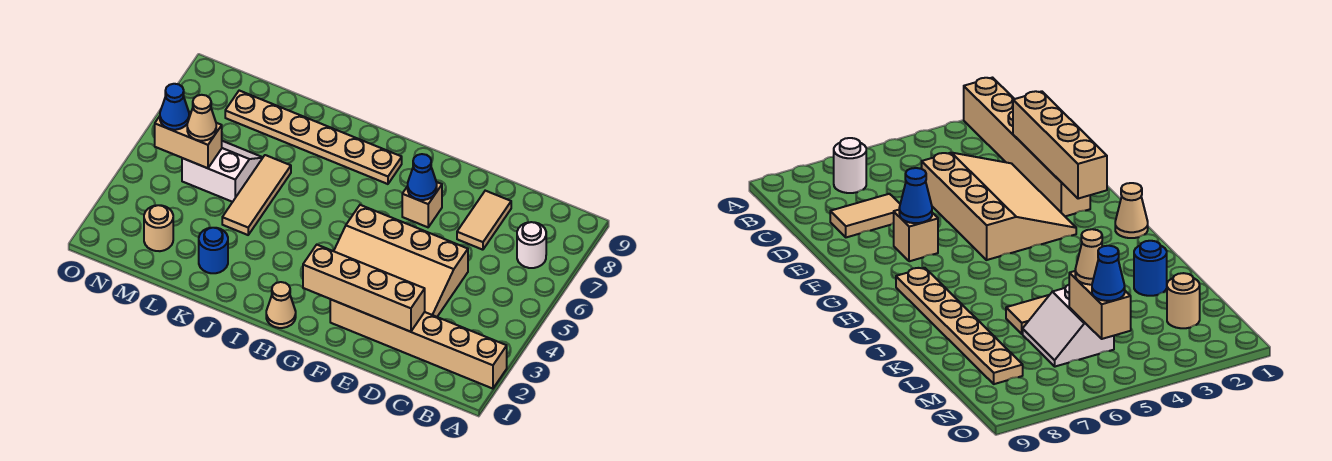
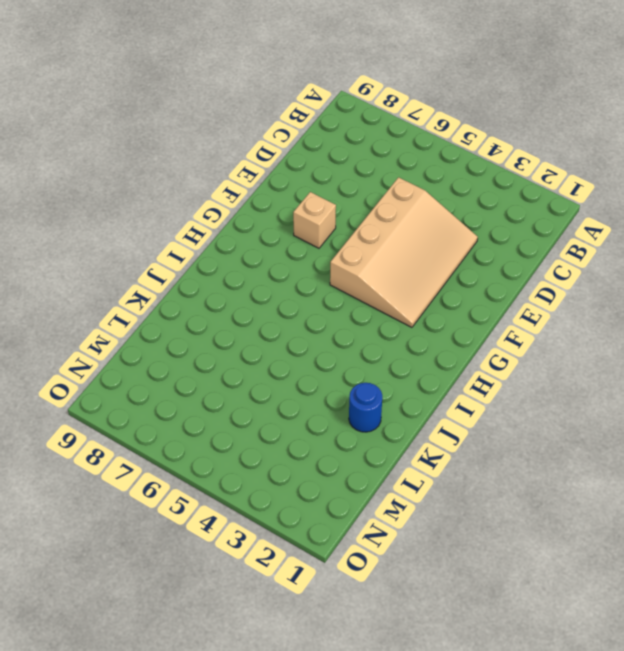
none -> tan brick A2:F2 level 1
none -> white round brick B7 level 1
none -> tan tile D7:D8 level 1

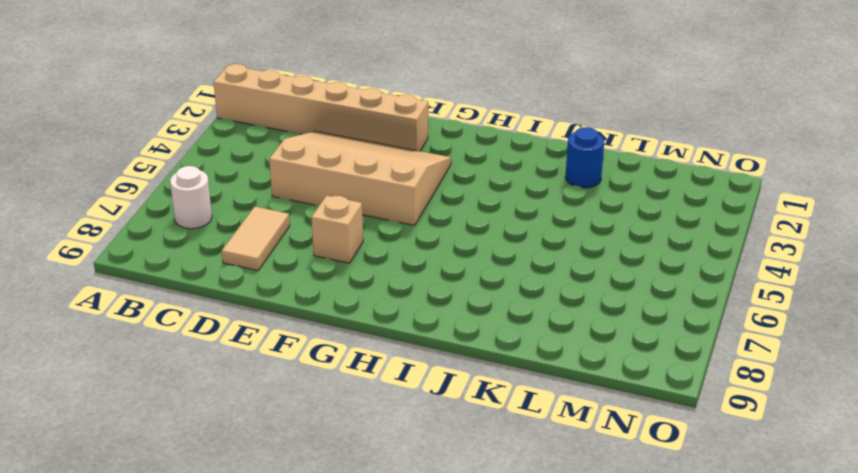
none -> tan cone H1 level 1
none -> tan plate H8:M8 level 1
none -> tan tile K4:K6 level 1

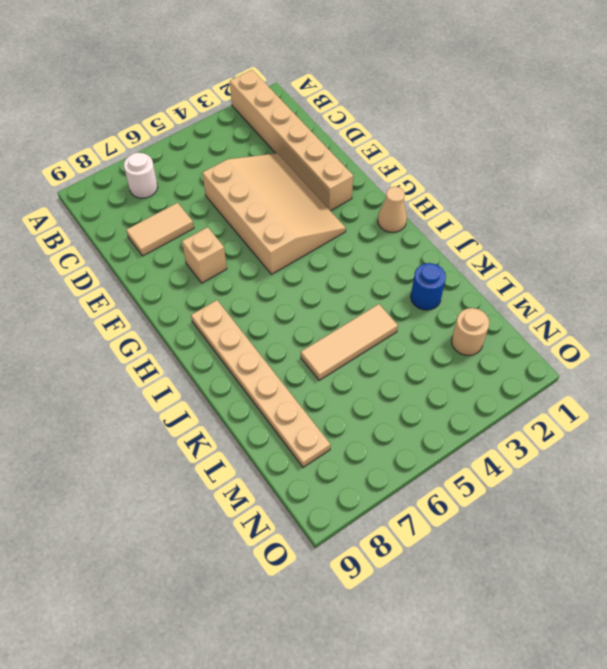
none -> white slope L5:M6 level 1 top 5
none -> tan brick D2:G2 level 2
none -> blue cone F7 level 2

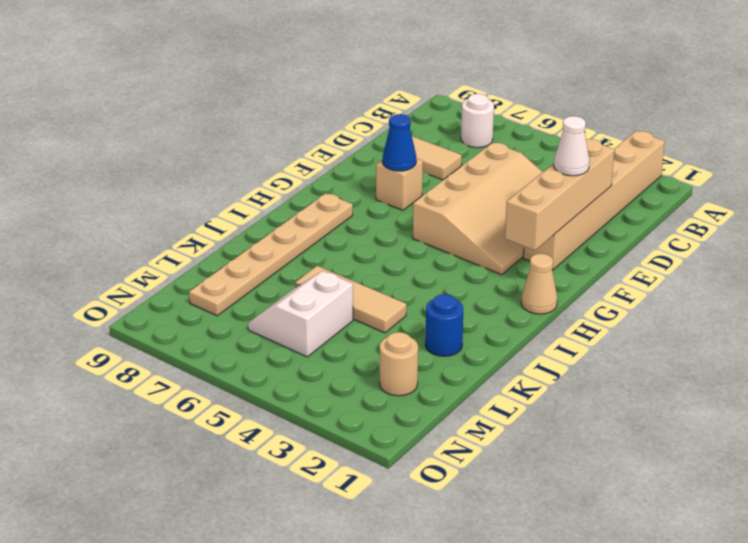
white cone E2 level 3 -> none
none -> tan brick M5:N5 level 2
none -> tan cone M5 level 3
none -> blue cone N5 level 3

